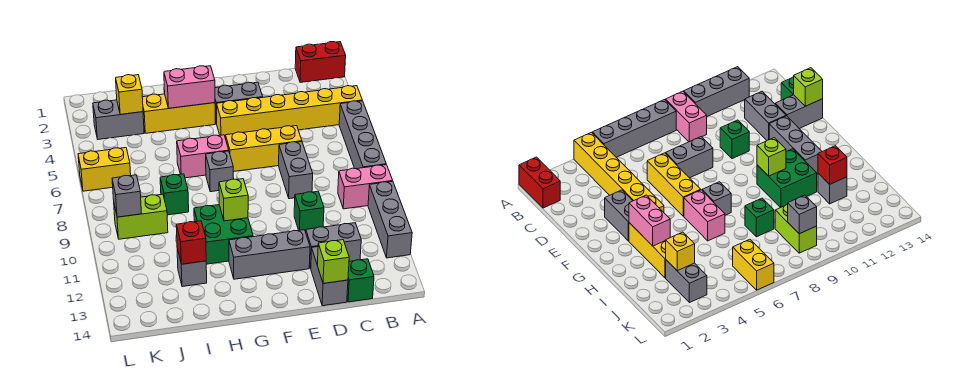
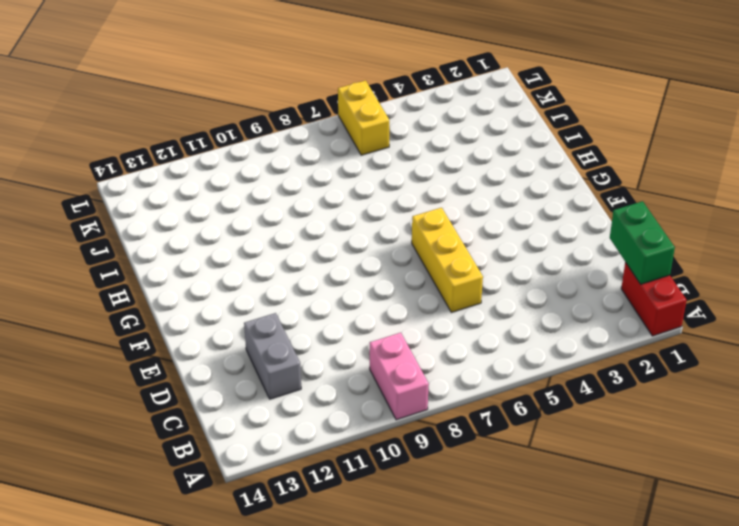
green brick B1:C1 level 2 -> none
none -> yellow brick A4:F4 level 1
none -> grey brick A5:A8 level 1
none -> grey brick A10:A12 level 1

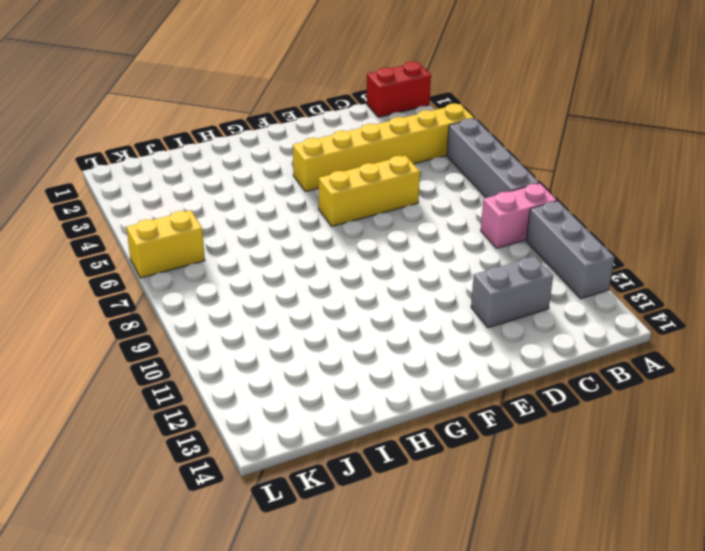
none -> green brick C14 level 1
none -> grey brick D7:D8 level 1
none -> green brick D10 level 1

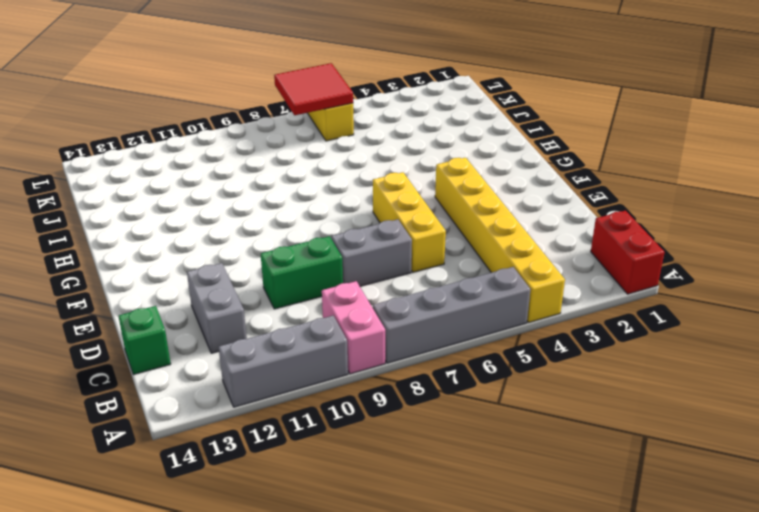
green brick D9:D10 level 1 -> green brick D10 level 1
red tile K6:L7 level 2 -> none
none -> grey brick D13:D14 level 1
none -> grey brick E3:F3 level 1
none -> grey brick E12:G12 level 1

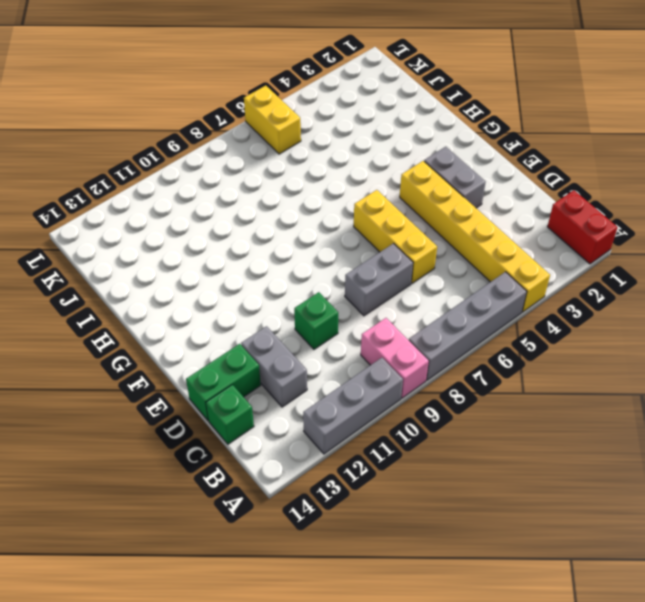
green brick D13:D14 level 1 -> grey brick D13:D14 level 1
none -> grey brick E12:G12 level 1
none -> yellow brick G3:I3 level 1
none -> pink brick G6:H6 level 1

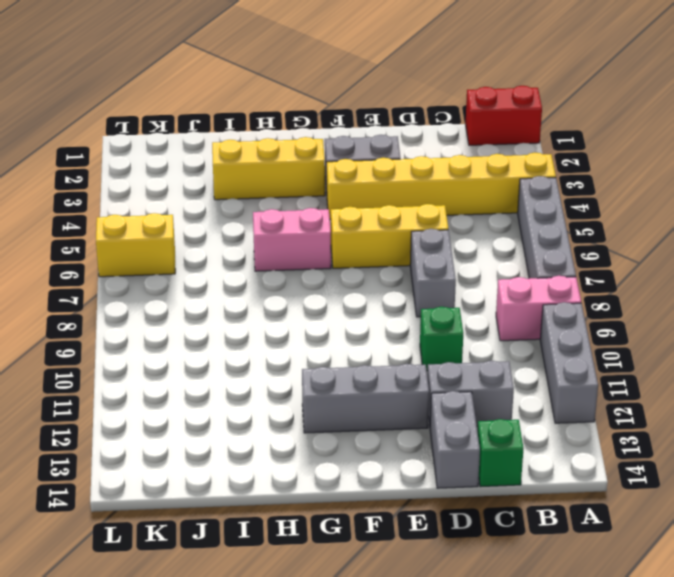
none -> grey brick G7 level 1
none -> green brick G10:H11 level 1
none -> green brick I8 level 1

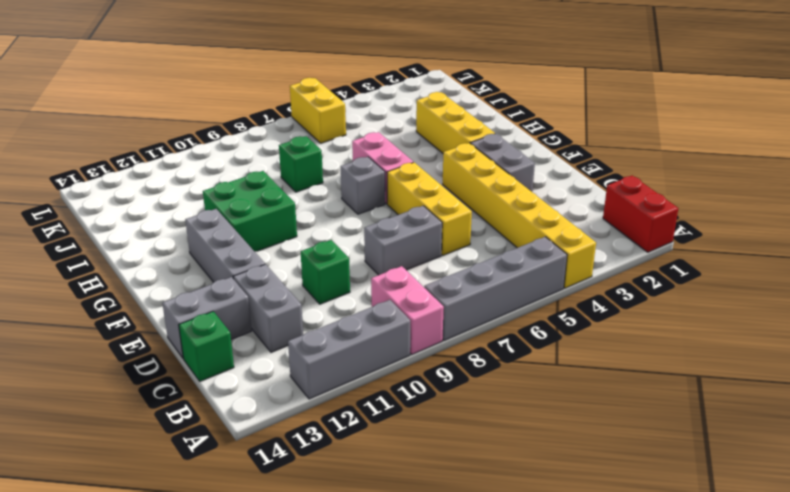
none -> grey brick I12 level 1
none -> grey brick J3:K3 level 1
none -> lime brick J9:K9 level 1

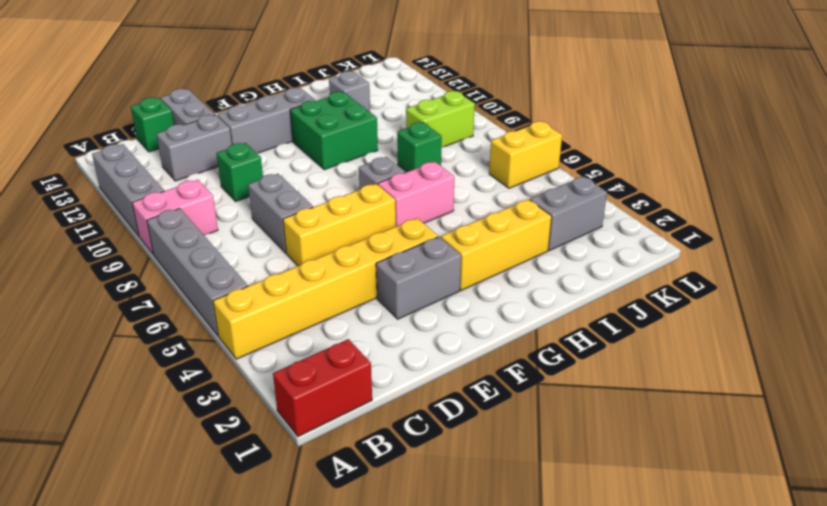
none -> lime brick D14 level 2
none -> pink brick G3:H3 level 2
none -> lime brick G10 level 2

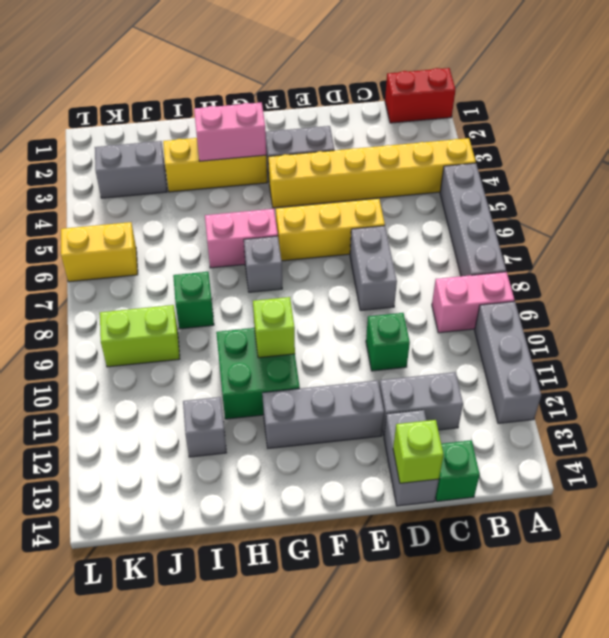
none -> red brick I12 level 2
none -> yellow brick J3 level 2
none -> grey brick K9 level 2

